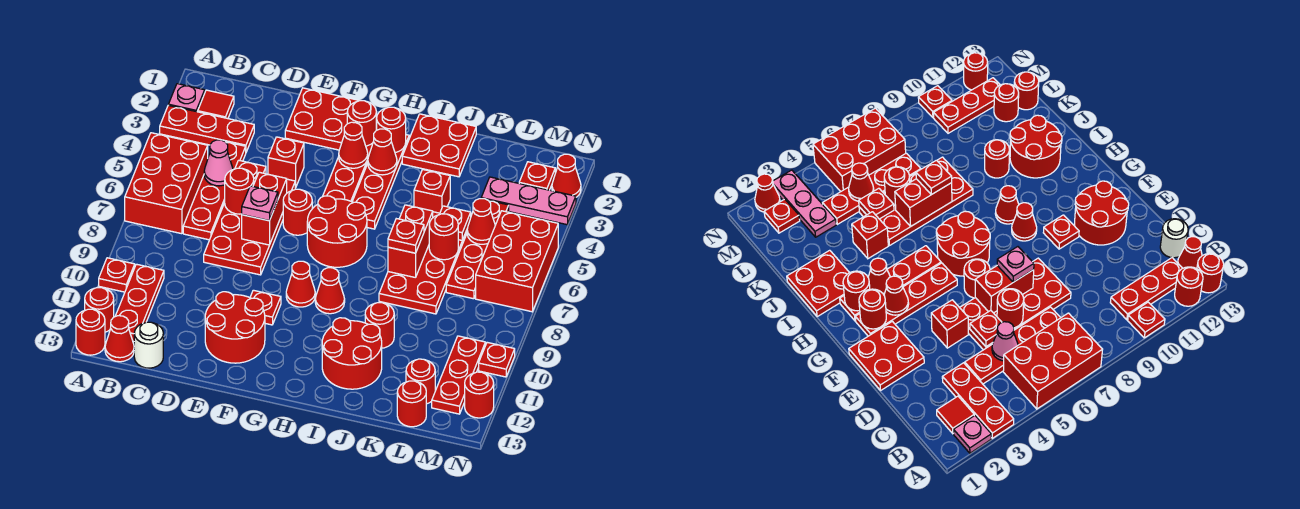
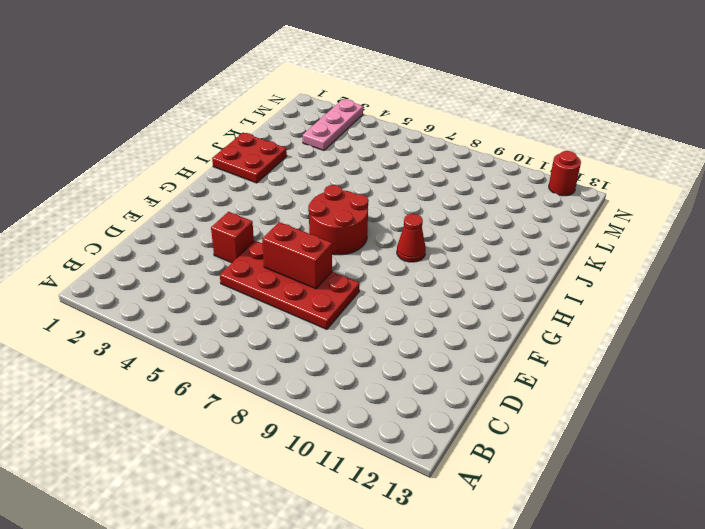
none -> pink plate A2 level 1
none -> red plate A3:C3 level 1
none -> red brick A5:B7 level 1
none -> red plate A10 level 1

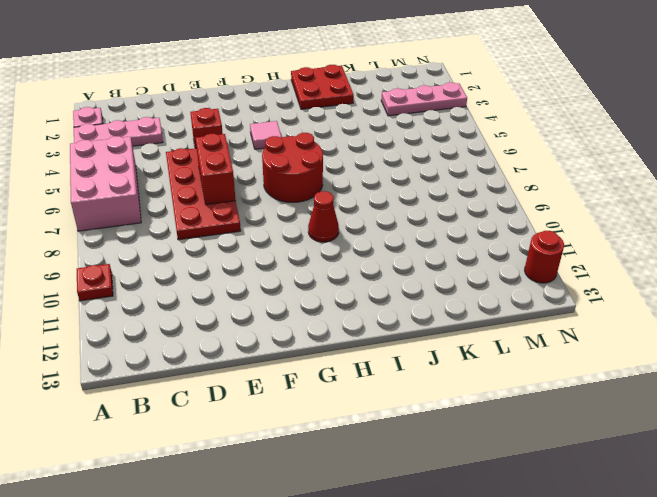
pink plate A3:C3 level 1 -> red plate A3:C3 level 1
pink brick A5:B7 level 1 -> red brick A5:B7 level 1
pink tile G4 level 1 -> red plate G2:G5 level 1
none -> red round brick A12 level 1
none -> red round brick A13 level 1
none -> red tile B2 level 1
none -> red plate B10:B12 level 1

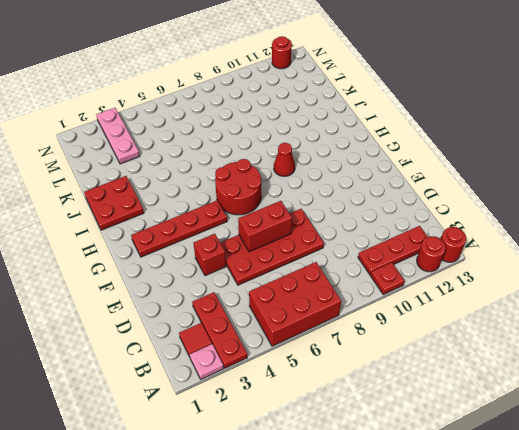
none -> red cone B13 level 1
none -> red plate C4:C7 level 1
none -> white round brick C13 level 1
none -> red plate E1:F2 level 1

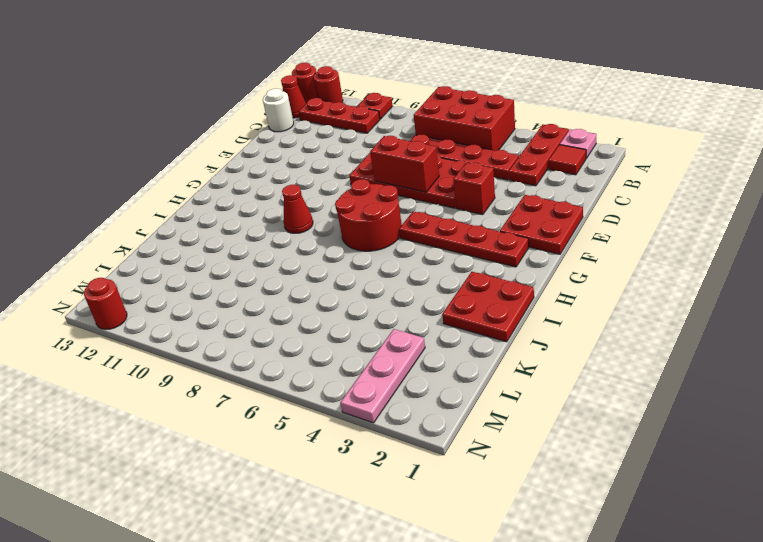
none -> red round brick E11:F12 level 1
none -> red round brick F6 level 1
none -> red plate F10 level 1
none -> red cone G9 level 1

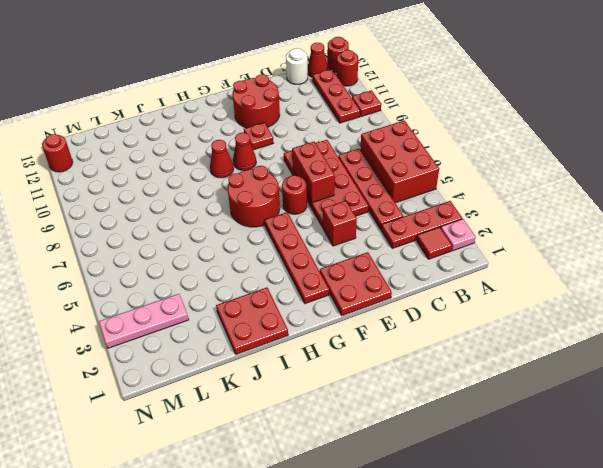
none -> red plate H2:H5 level 1
none -> red round brick I11:J12 level 1
none -> red brick J4 level 1
none -> red plate J5:K8 level 1

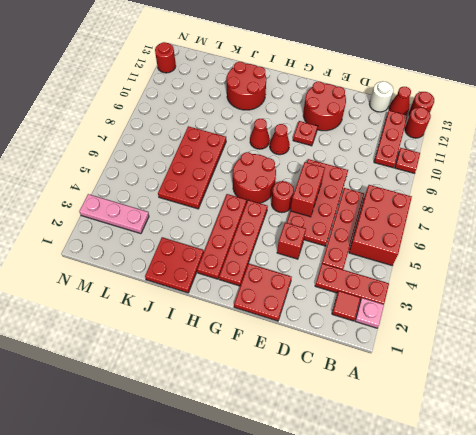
none -> red brick J4 level 1
none -> red round brick J10 level 1
none -> red plate L4:L7 level 1
none -> red round brick L12 level 1

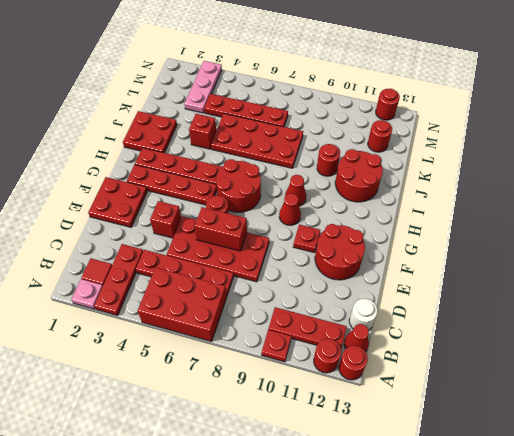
none -> red round brick L13 level 1
none -> red plate M2 level 1
none -> red brick M5:N7 level 1
none -> red plate M10:M12 level 1

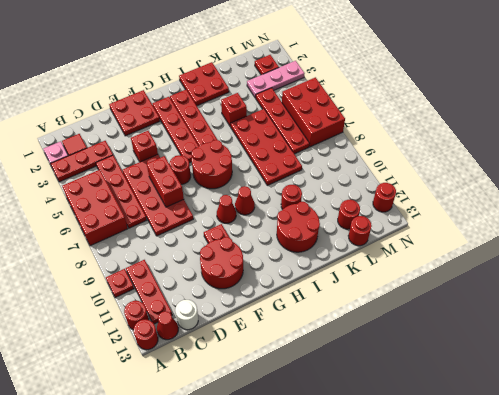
none -> red plate M10:M12 level 1
none -> red cone N2 level 1
none -> red plate N10 level 1
none -> pink cone C5 level 2

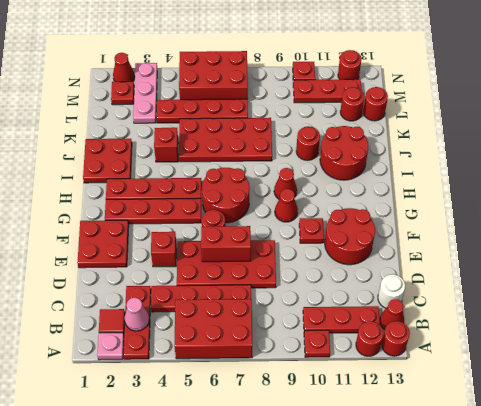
pink cone B3 level 2 -> pink cone C5 level 2
none -> red plate D5 level 2
none -> red round brick D6 level 2
none -> red round brick G2 level 2
none -> red cone G3 level 2

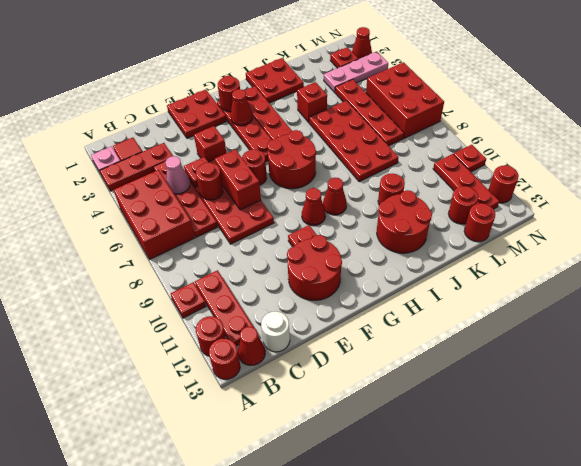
none -> red round brick H2 level 2
none -> red cone H3 level 2
none -> red brick J6:J7 level 2
none -> red plate K5 level 2

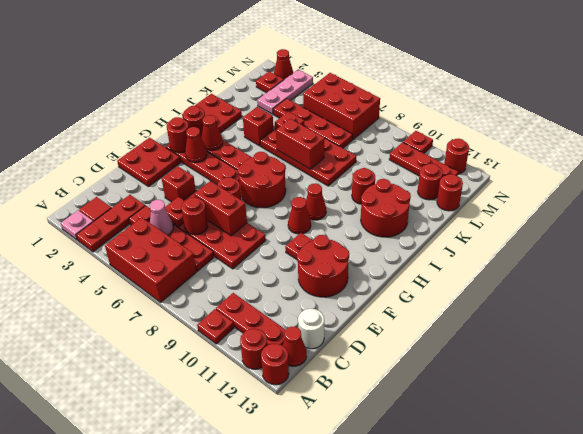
none -> red round brick K6 level 2
none -> red cone L5 level 2
none -> pink plate E7 level 3
none -> red plate J7 level 3

